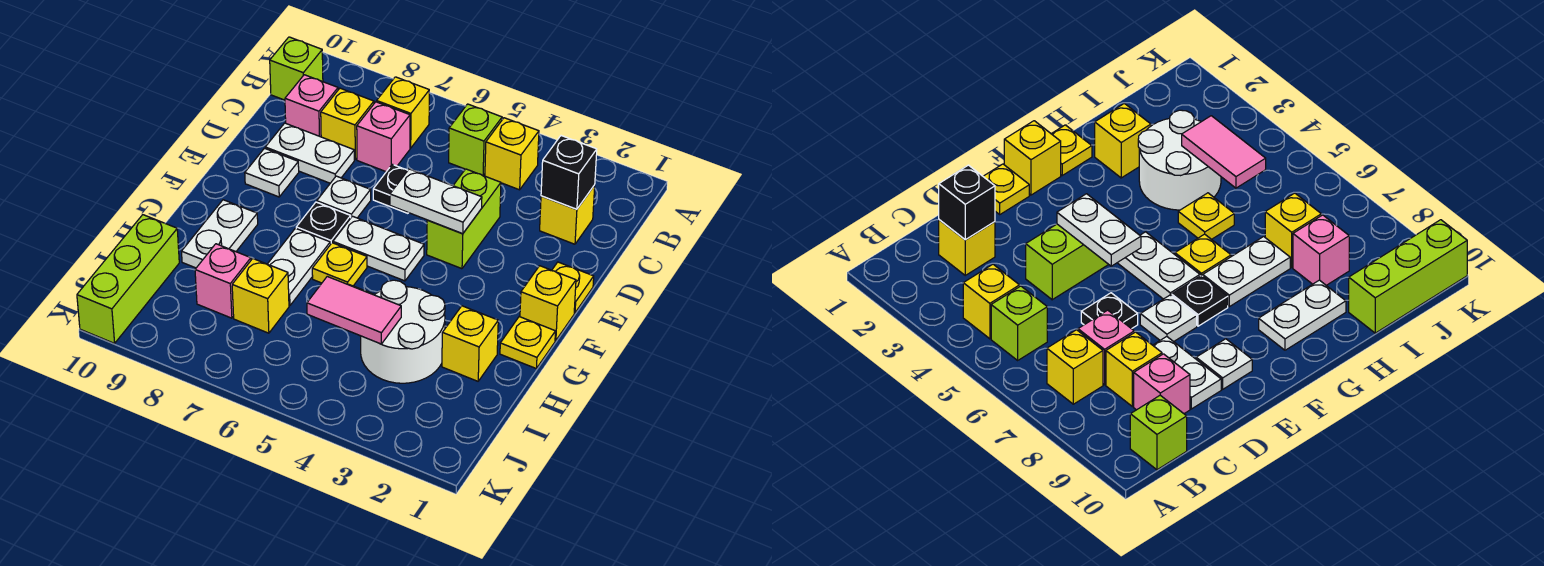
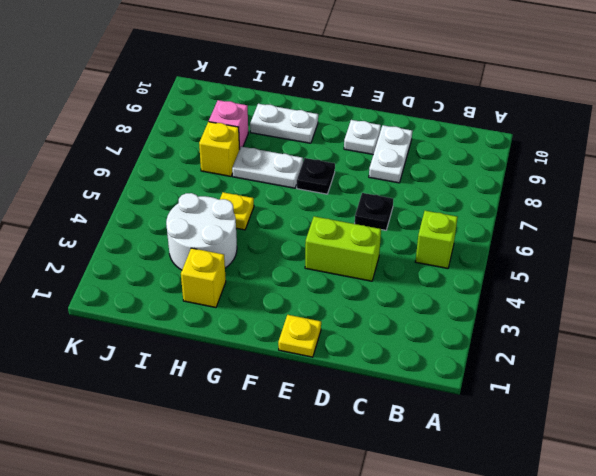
none -> yellow brick B4 level 1
none -> yellow brick B7 level 1
none -> lime brick B10 level 1
none -> yellow brick C2 level 1

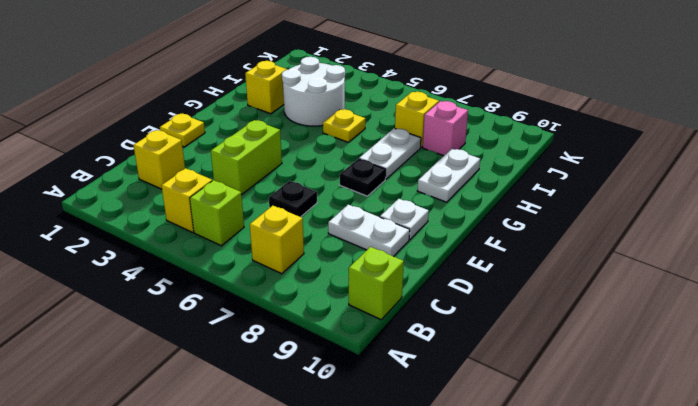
none -> pink brick C7 level 1
none -> yellow brick C8 level 1
none -> pink brick C9 level 1
none -> white plate E7 level 1

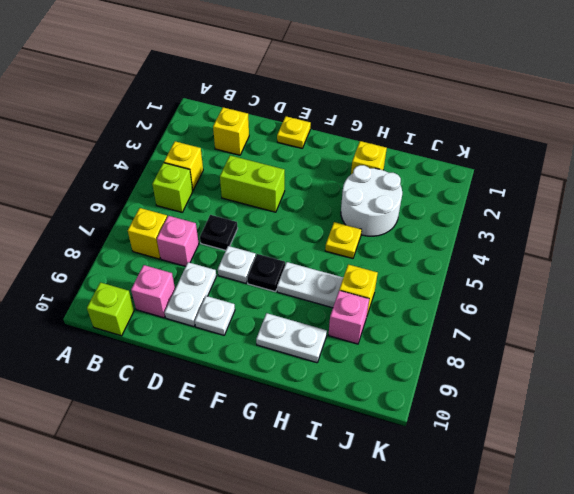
none -> yellow brick C8 level 1
none -> yellow brick F1 level 1
none -> white plate F5:F6 level 1
none -> yellow plate G1 level 1

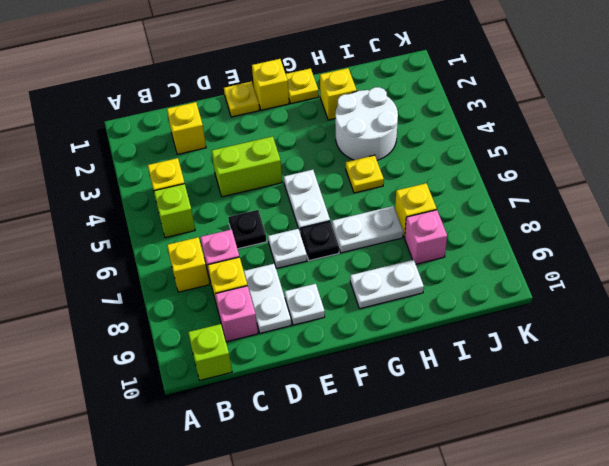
none -> yellow plate G6 level 1
none -> lime brick I10:K10 level 1
none -> black brick C2 level 2
none -> white plate E4:E5 level 2

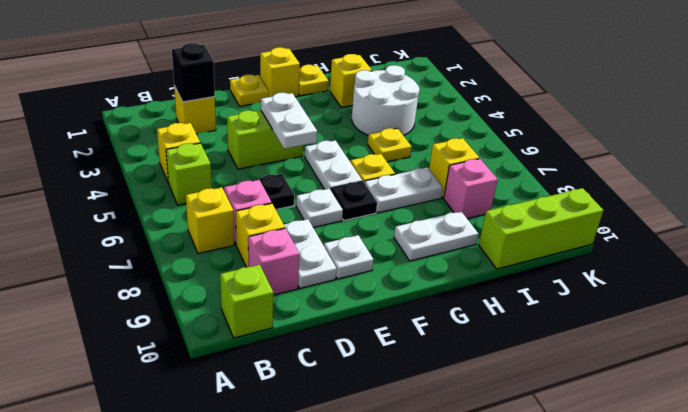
none -> pink tile I4:I5 level 2

